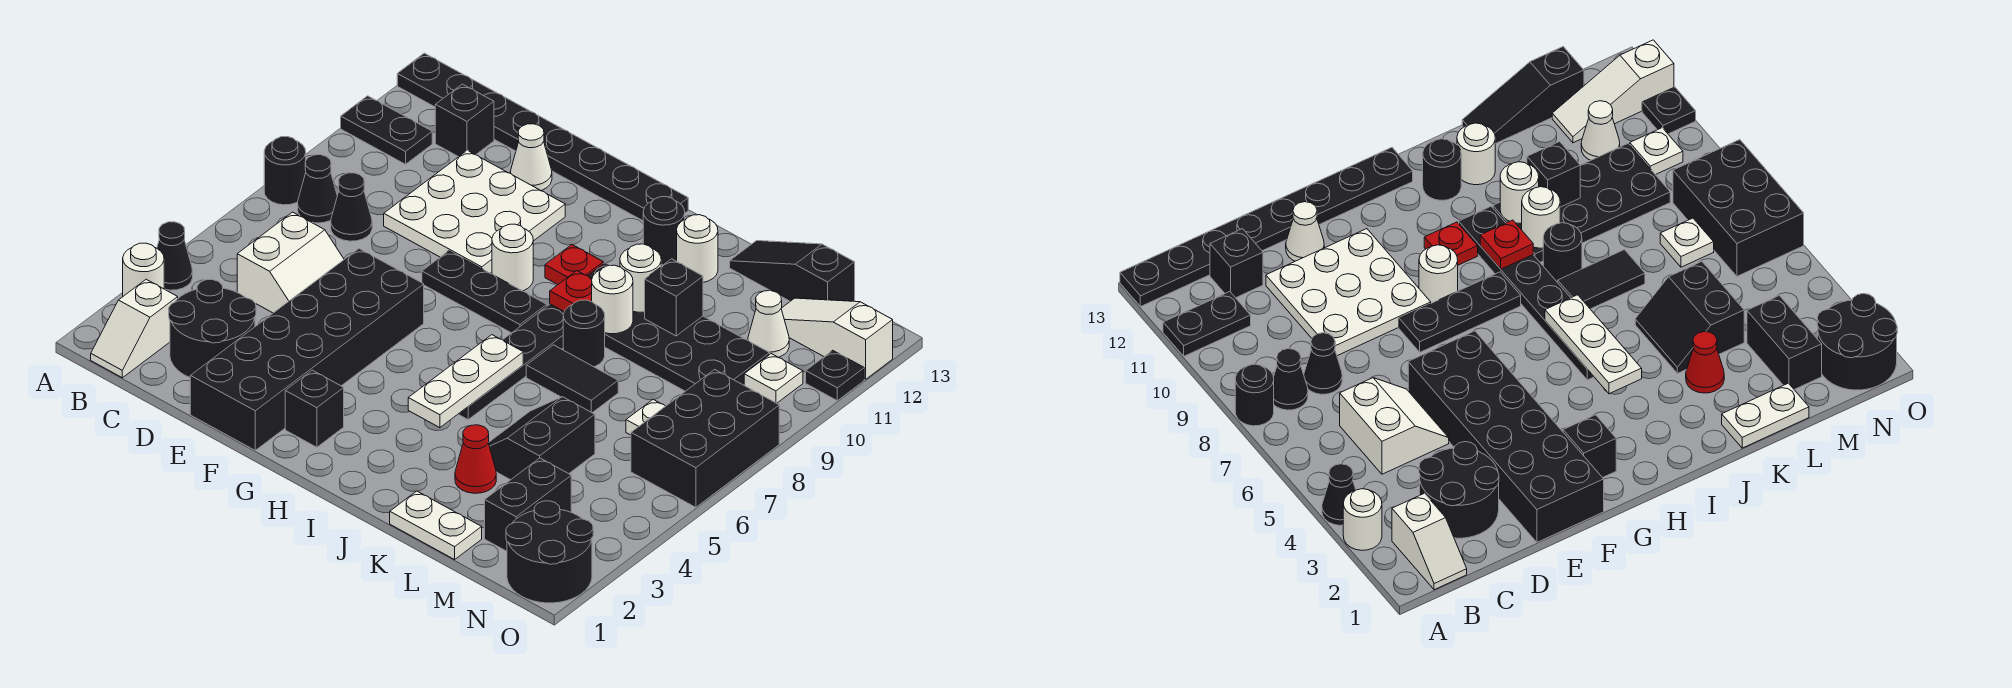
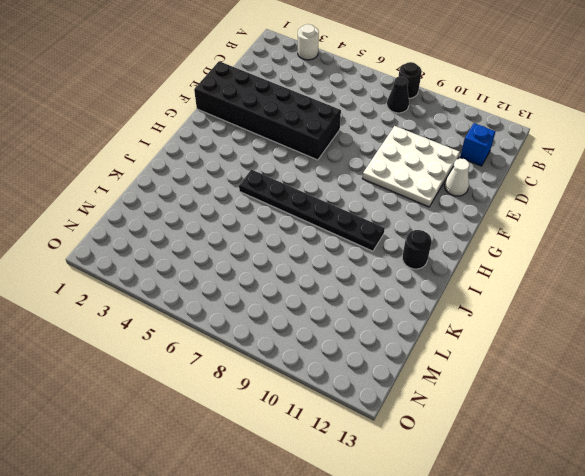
blue brick C12 level 1 -> black brick C12 level 1
none -> black cone A4 level 1
none -> black plate A11:B11 level 1
none -> black plate A13:H13 level 1
none -> white slope B1:B2 level 1 top 2

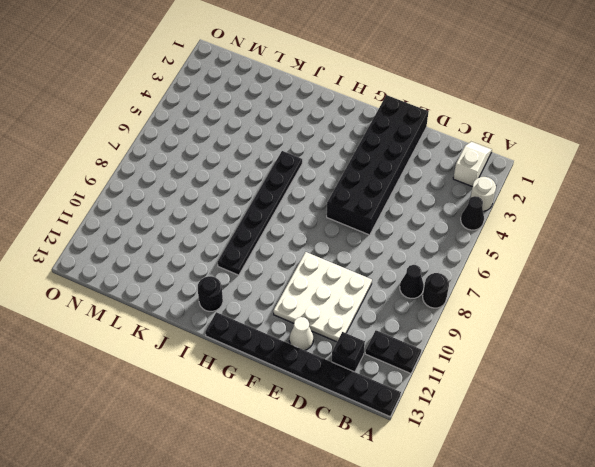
none -> black round brick C2:D3 level 1
none -> white slope C5:D6 level 1 top C
none -> black cone C8 level 1
none -> black plate F8:H8 level 1

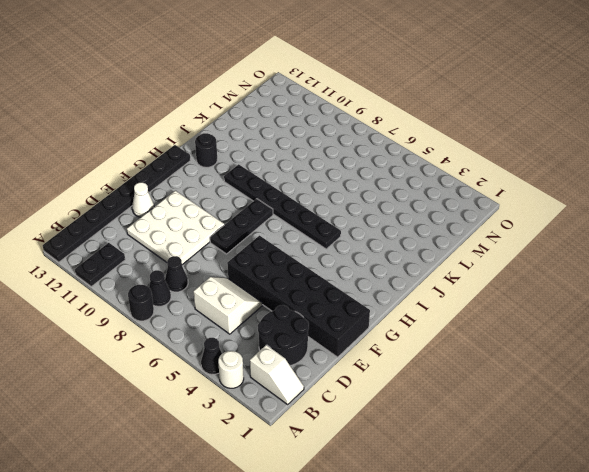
none -> black brick C12 level 1
none -> black brick G2 level 1
none -> white round brick G9 level 1
none -> red plate H10 level 1

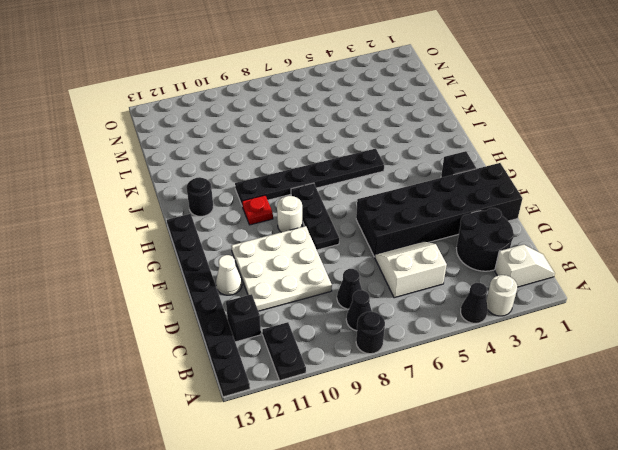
none -> black tile J7:K7 level 1
none -> black round brick J8 level 1
none -> black plate J9:M10 level 1
none -> white round brick J12 level 1

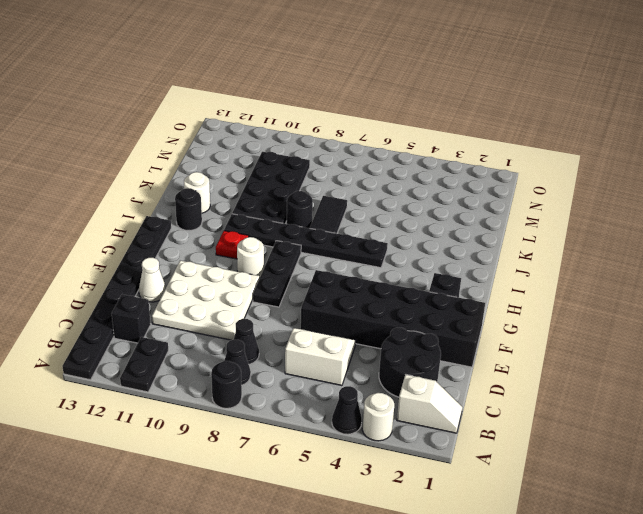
none -> white plate K1:L1 level 1
none -> red cone K3 level 1
none -> black slope K4:L5 level 1 top L
none -> black slope K13:M13 level 1 top M

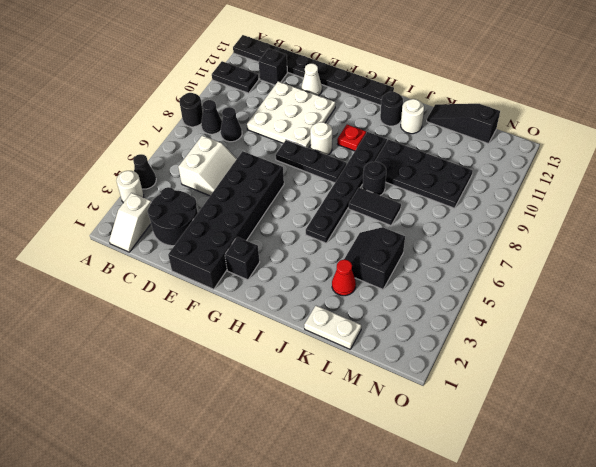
none -> black brick M2:M3 level 1
none -> white plate M7 level 1
none -> white cone M11 level 1
none -> white slope M12:O12 level 1 top O

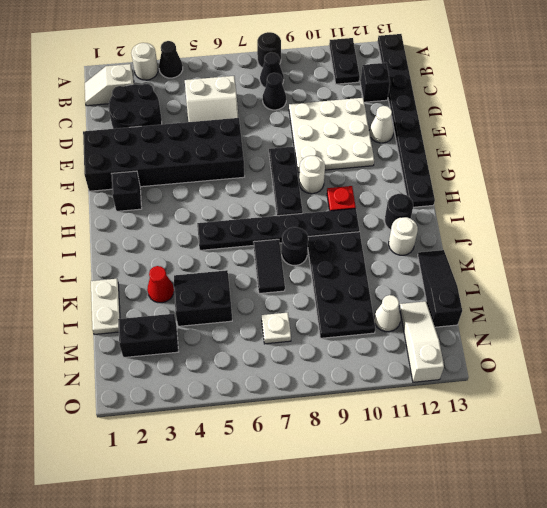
none -> black round brick N1:O2 level 1
none -> black brick N6:O8 level 1
none -> white plate N10 level 1
none -> black plate O11 level 1

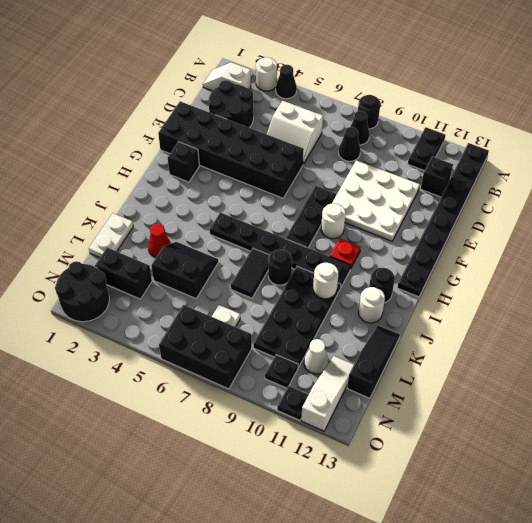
black plate N10 level 1 -> white plate N10 level 1
none -> white cone E12 level 1
none -> white plate I4:I6 level 2
none -> red plate I9 level 2
none -> white round brick J9 level 2

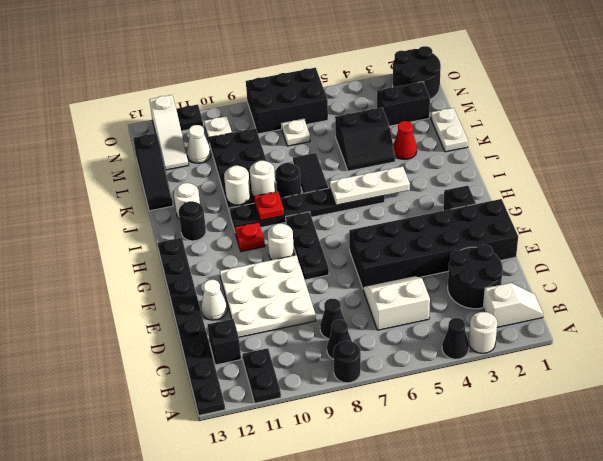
none -> black brick K10 level 2

